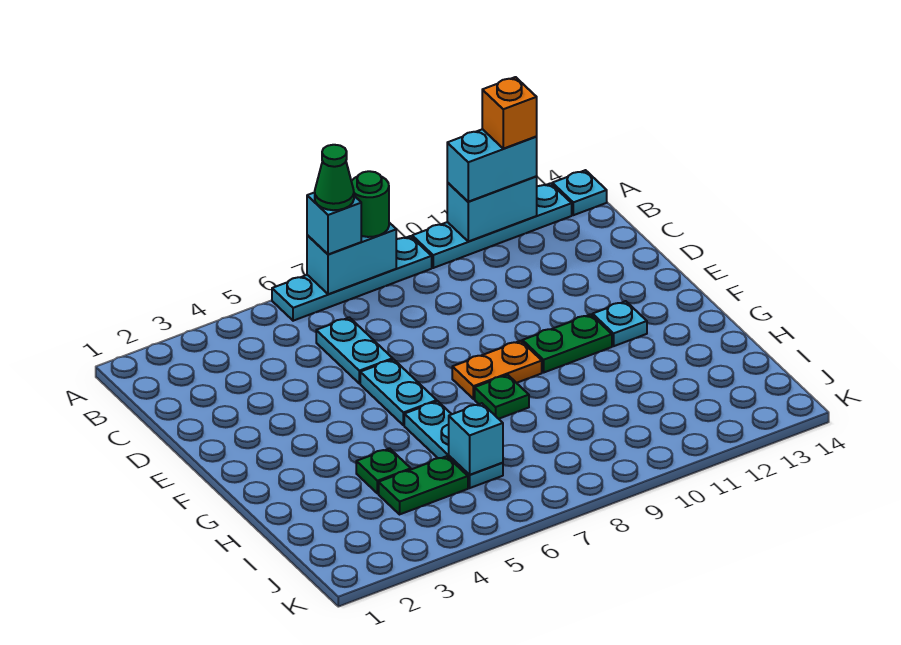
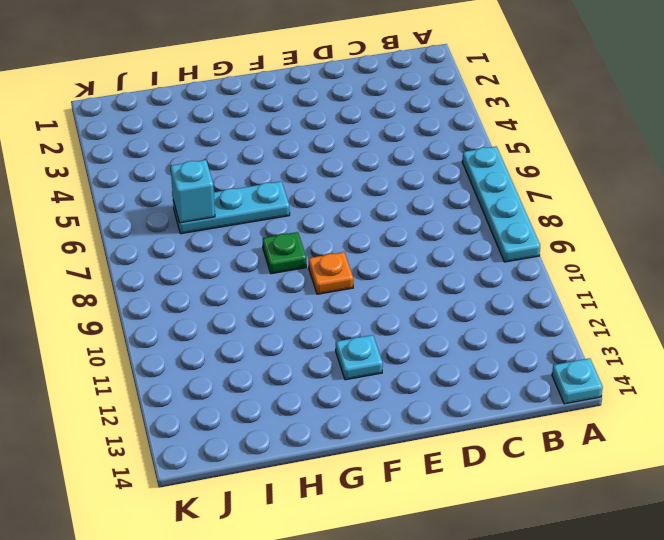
orange plate F9 level 1 -> orange plate F8:F9 level 1
none -> cyan plate A10:A13 level 1
none -> cyan plate C6:D6 level 1
none -> cyan plate E6:F6 level 1

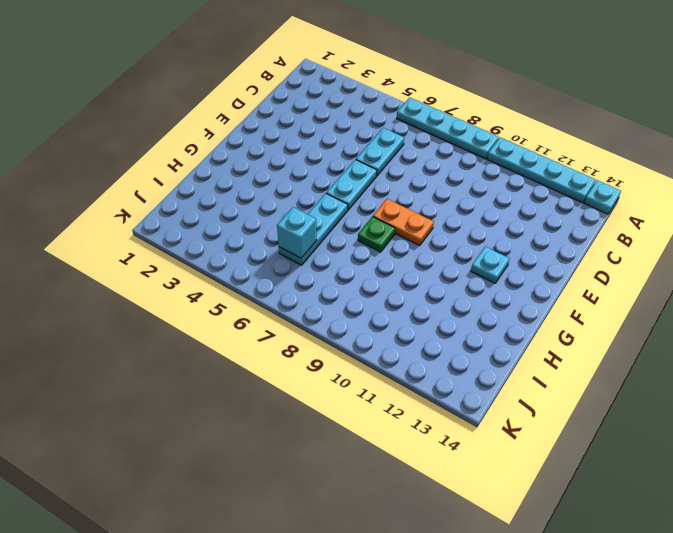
none -> green plate F10:F11 level 1
none -> green plate H4 level 1
none -> green plate I4:I5 level 1

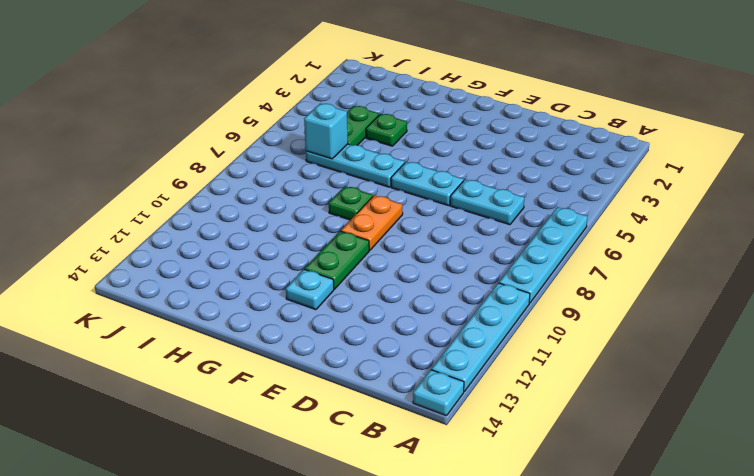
none -> cyan brick A7:A8 level 2
none -> cyan brick A11:A12 level 2
none -> cyan brick A7 level 3

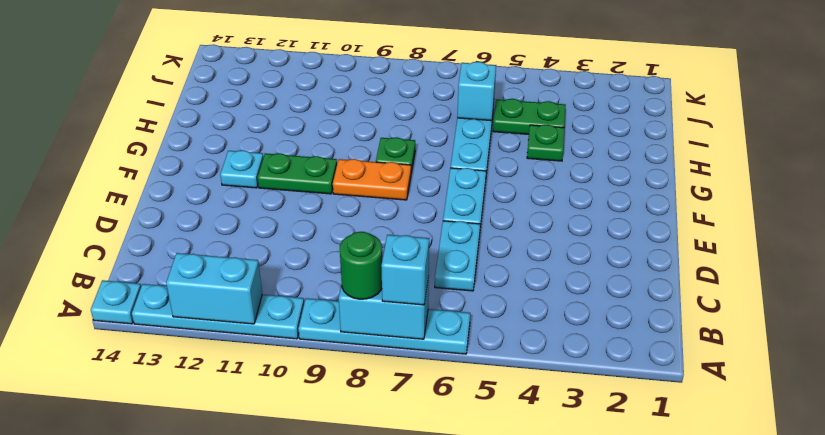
none -> cyan brick A11:A12 level 3
none -> green cone A7 level 4
none -> orange brick A12 level 4

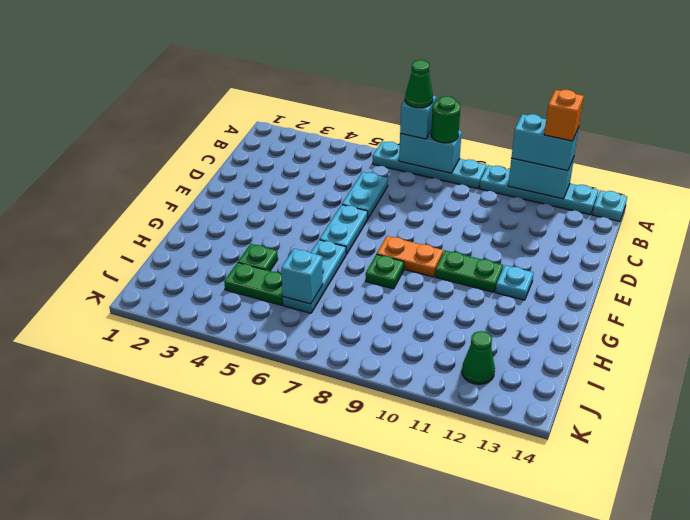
green cone J12 level 1 -> none

